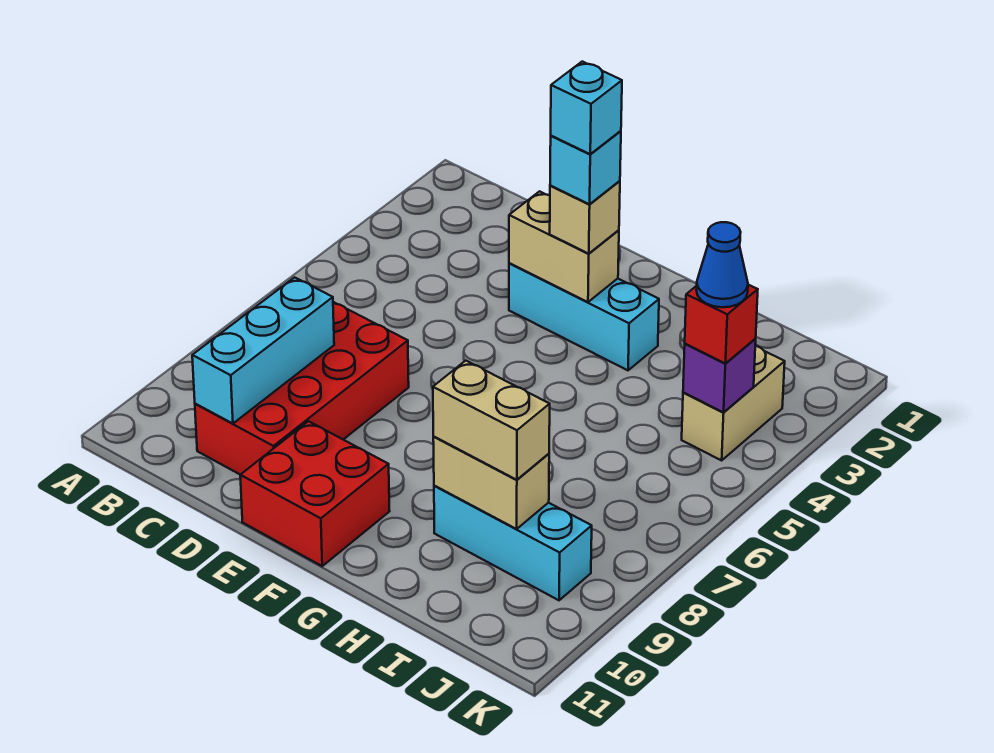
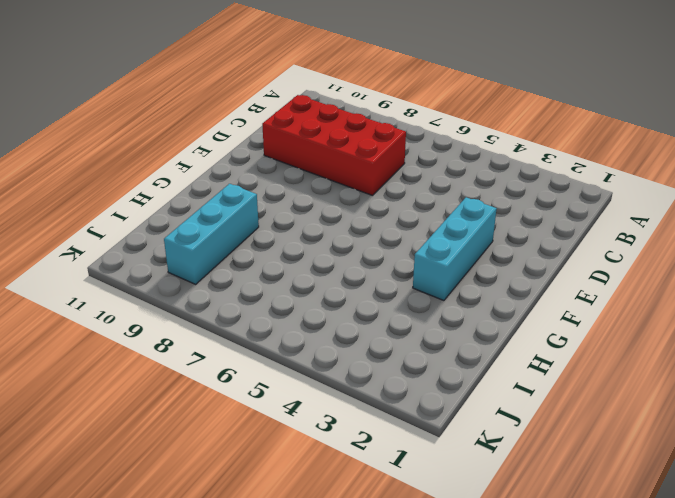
none -> red brick E10:F11 level 1
none -> tan brick J3:J4 level 1
none -> cyan brick C8:C10 level 2

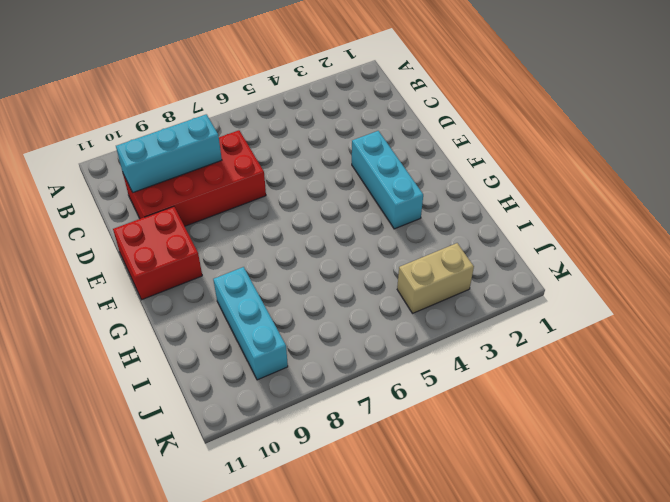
none -> tan brick E3:F3 level 2
none -> tan brick H9:I9 level 2
none -> purple brick J4 level 2

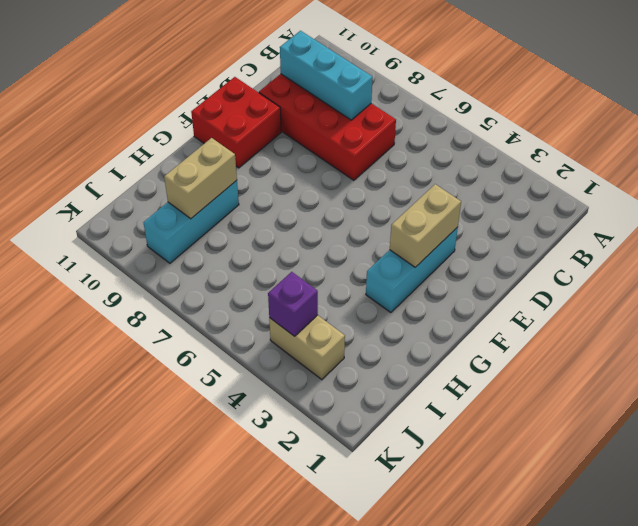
none -> tan brick F3 level 3
none -> tan brick H9:I9 level 3
none -> red brick J4 level 3

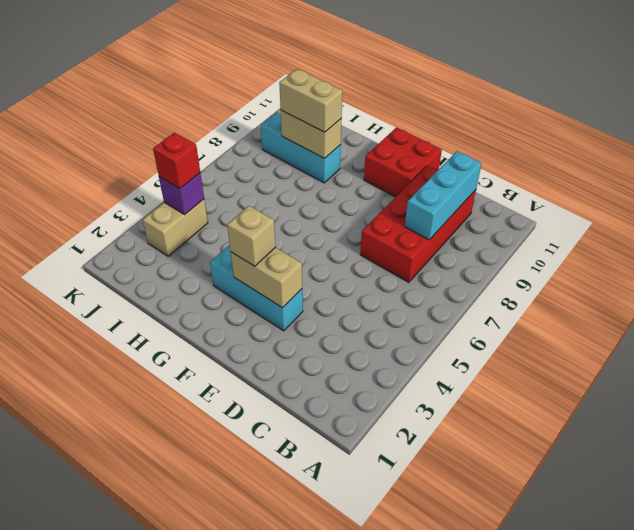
none -> cyan brick F3 level 4
none -> blue cone J4 level 4
none -> cyan brick F3 level 5

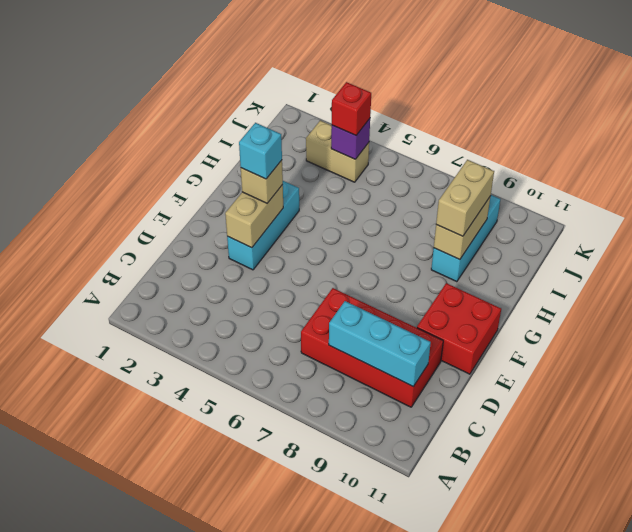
none -> blue cone J4 level 4
none -> cyan brick F3 level 5

